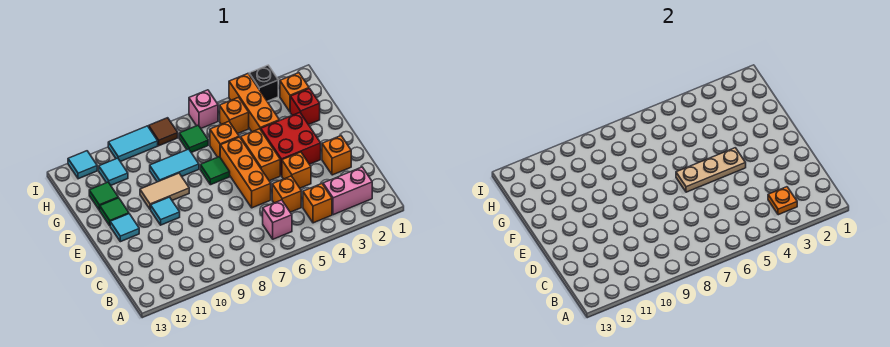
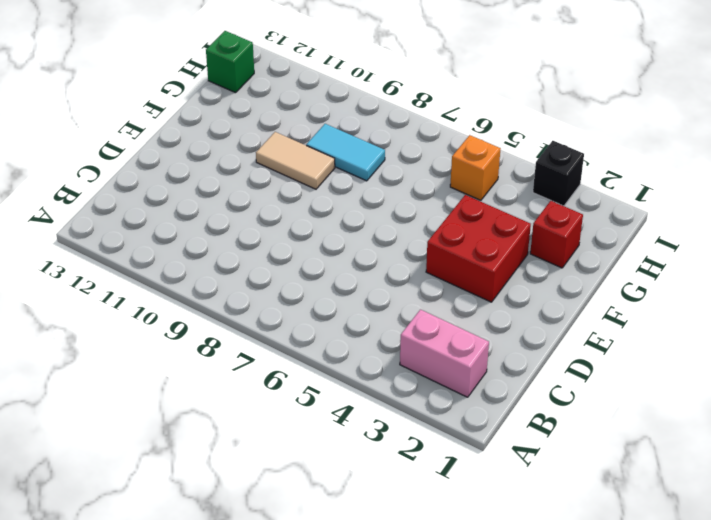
green brick H13 level 1 -> none
none -> orange brick B4 level 1
none -> pink brick B6 level 1
none -> orange brick C5 level 1
none -> orange brick D2 level 1

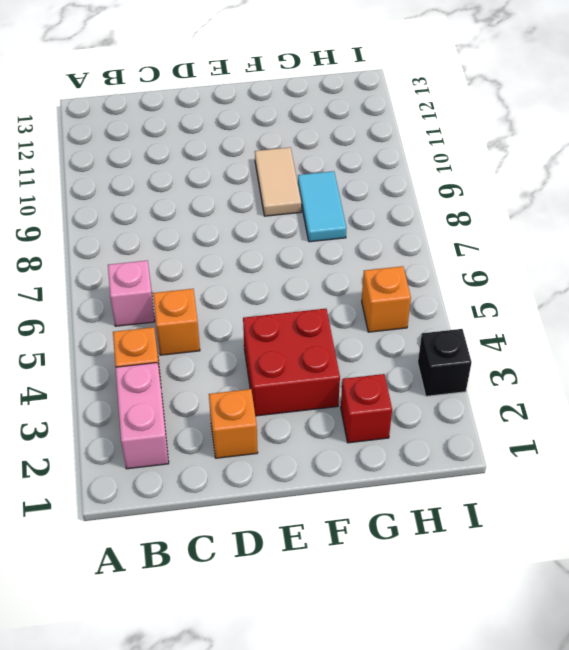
none -> orange brick D4 level 1
none -> orange brick D6:F6 level 1
none -> orange brick E5:F5 level 1
none -> cyan tile E10 level 1

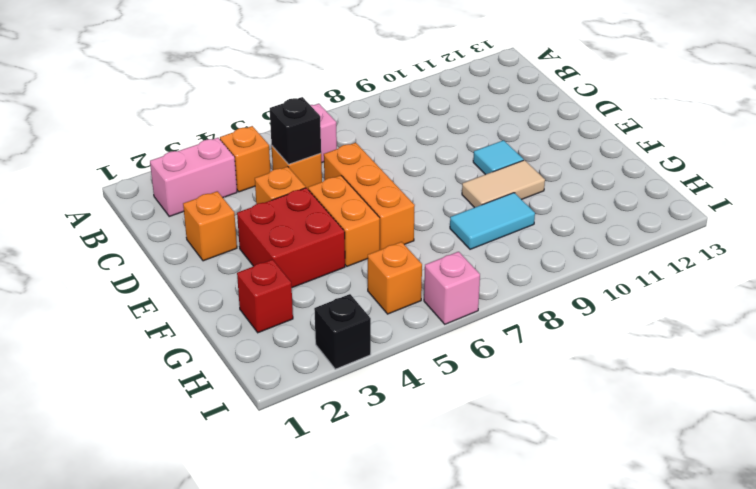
black brick C5 level 2 -> none
none -> cyan tile E12 level 1
none -> green tile F7 level 1
none -> green tile F12 level 1
none -> orange brick G4:I4 level 1

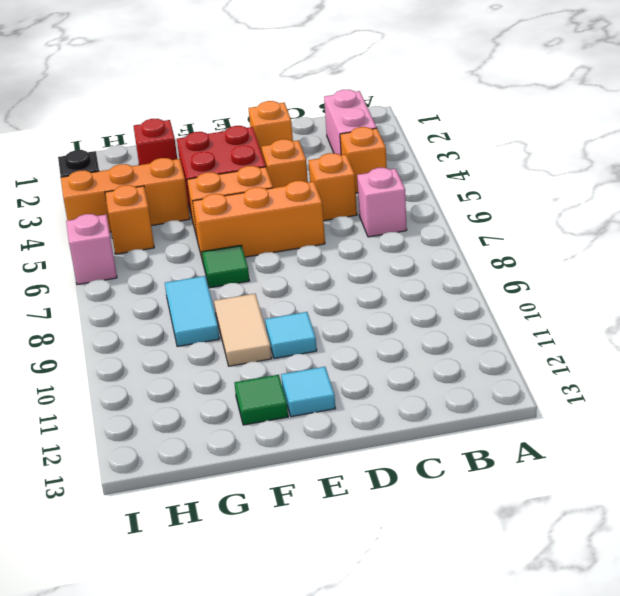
none -> orange brick G6 level 1
none -> green tile G12 level 1
none -> orange brick H2 level 1
none -> green tile H7 level 1

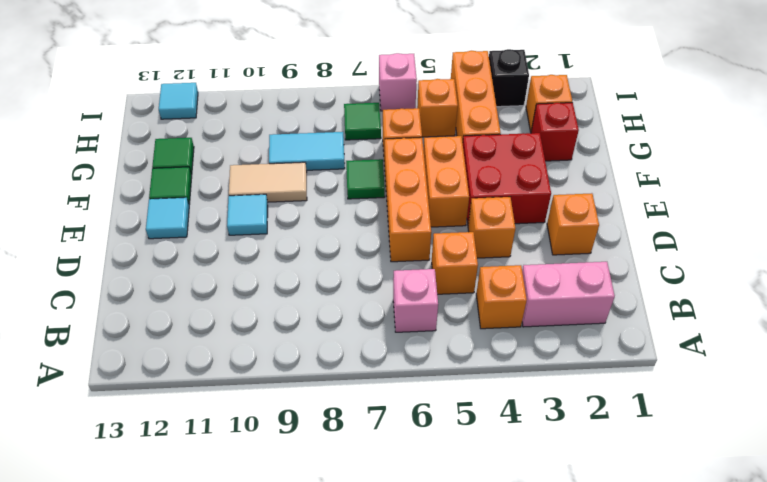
none -> cyan tile H11 level 1
none -> brown tile I8 level 1
none -> cyan tile I9:I10 level 1
none -> orange plate B3 level 2

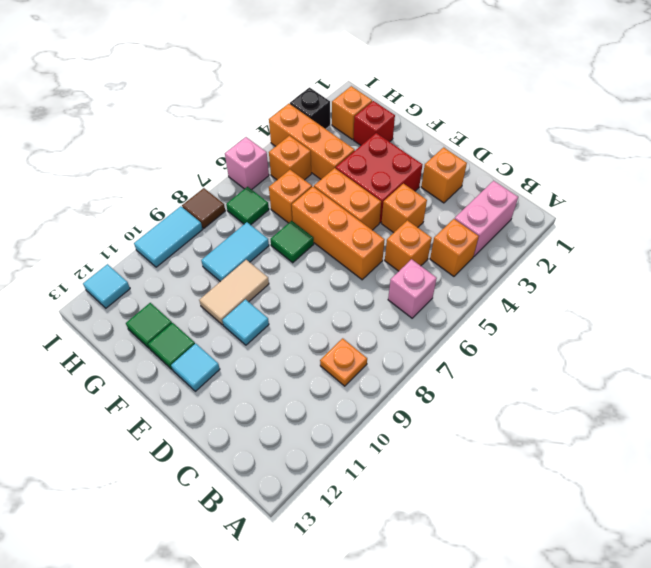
orange plate B9 level 1 -> orange plate B3 level 2
none -> cyan tile H11 level 1
none -> tan plate E4:E6 level 2

